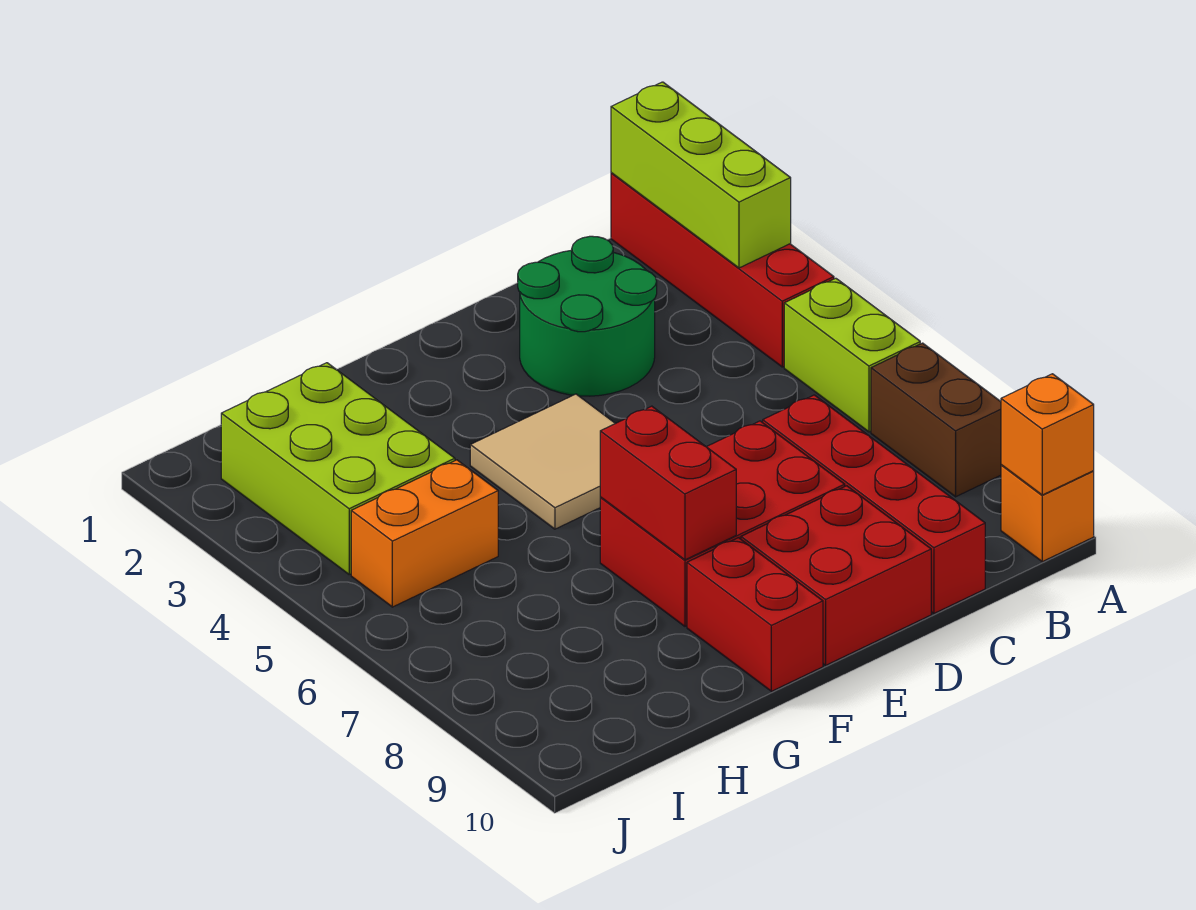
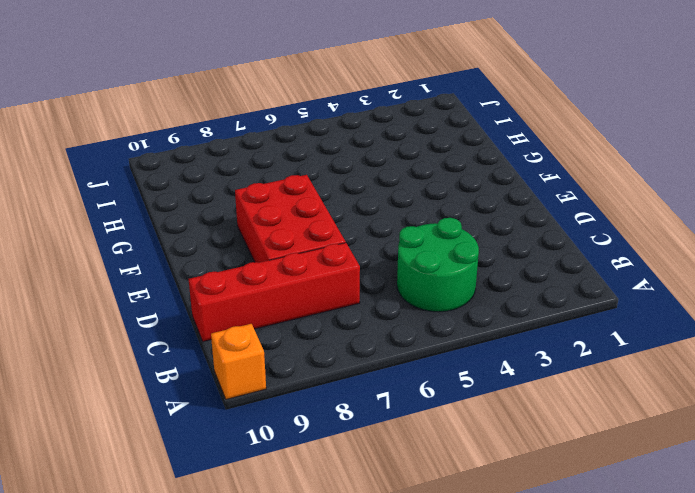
green round brick B4:C5 level 1 -> green round brick C2:D3 level 1
none -> red brick A1:A4 level 1
none -> lime brick A5:A6 level 1
none -> brown brick A7:A8 level 1

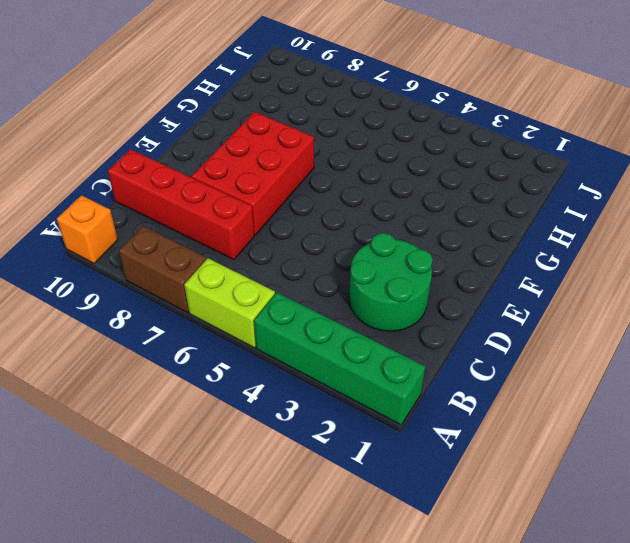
green brick A1:A4 level 1 -> red brick A1:A4 level 1
none -> red brick D9:E10 level 1
none -> tan tile E4:F5 level 1
none -> red brick F9:F10 level 1

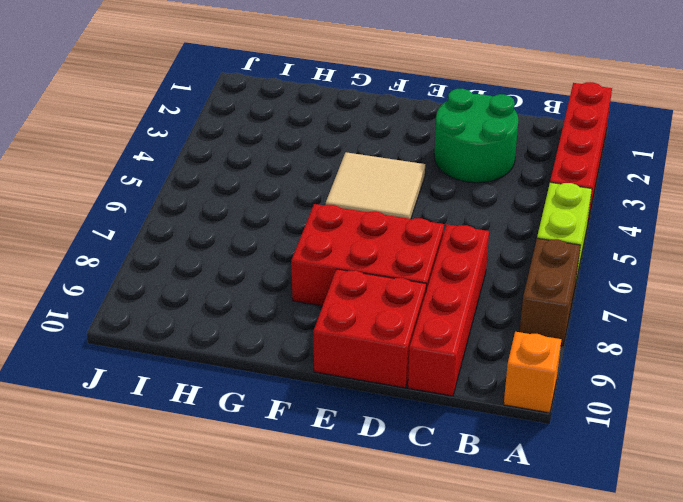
none -> red brick F9:F10 level 1
none -> lime brick H2:I4 level 1
none -> orange brick H5:I5 level 1

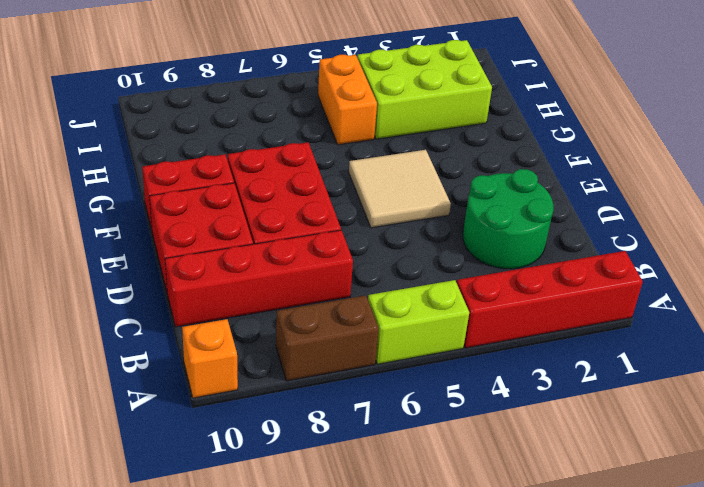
none -> lime brick A1:A3 level 2
none -> orange brick A10 level 2
none -> red brick F7:F8 level 2

